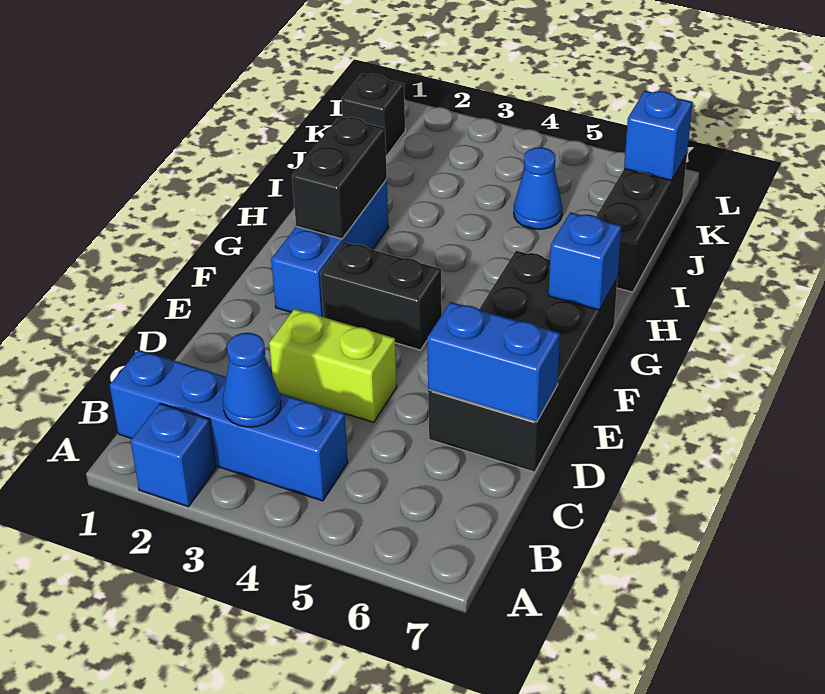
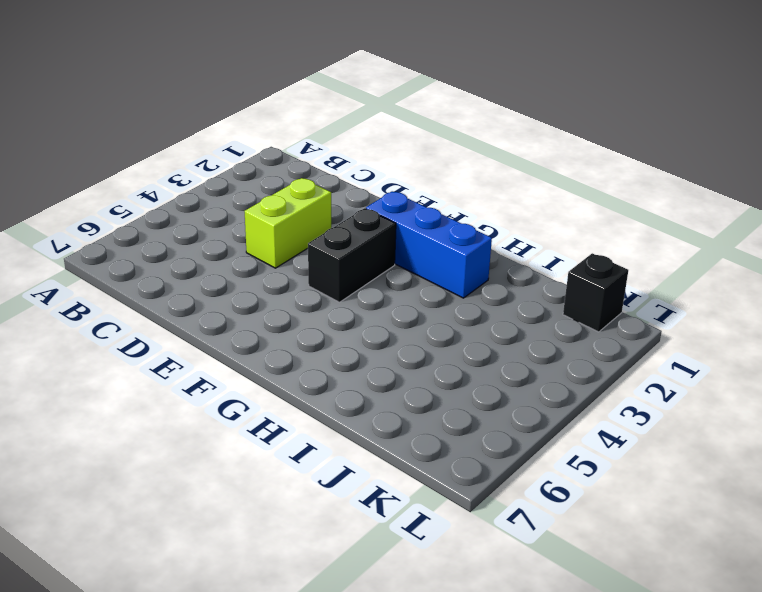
none -> blue brick A2 level 1
none -> blue brick B1:B4 level 1
none -> black brick D6:G7 level 1

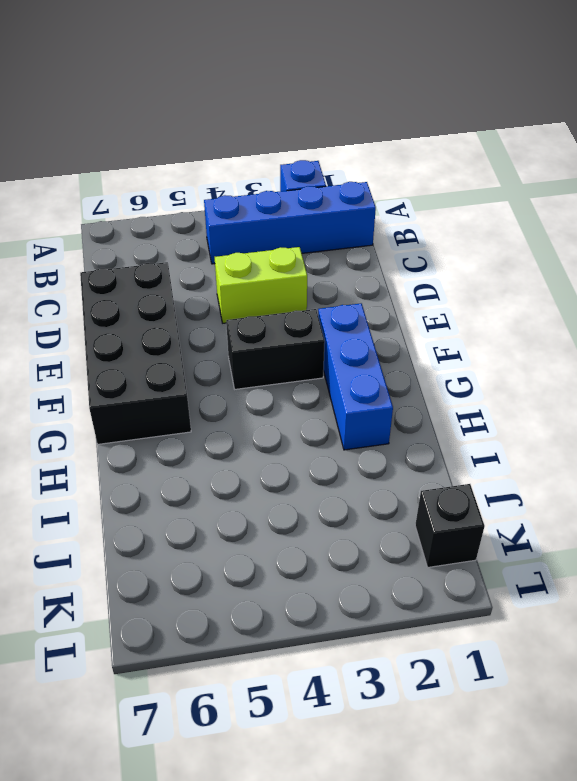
none -> black brick I7:K7 level 1
none -> blue cone J5 level 1
none -> blue cone B3 level 2

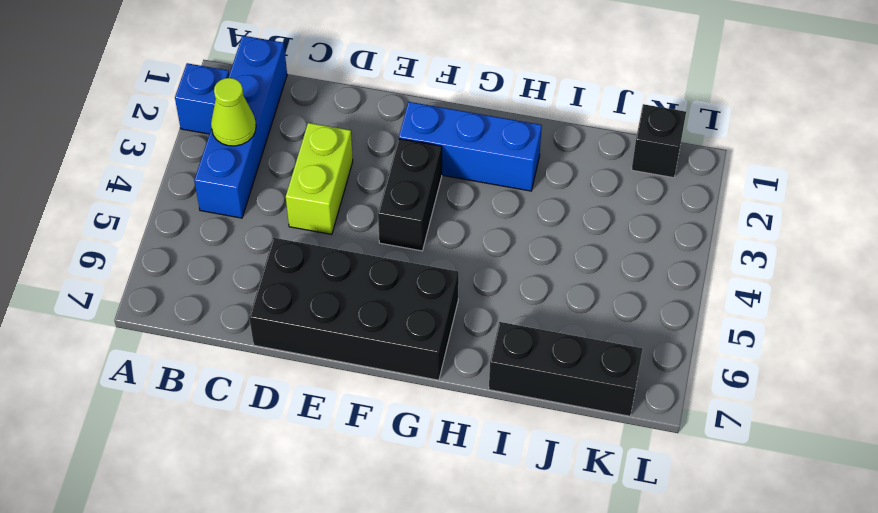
lime cone B3 level 2 -> blue cone B3 level 2
none -> blue cone J5 level 1
none -> blue brick D6:D7 level 2
none -> black brick G2:H2 level 2

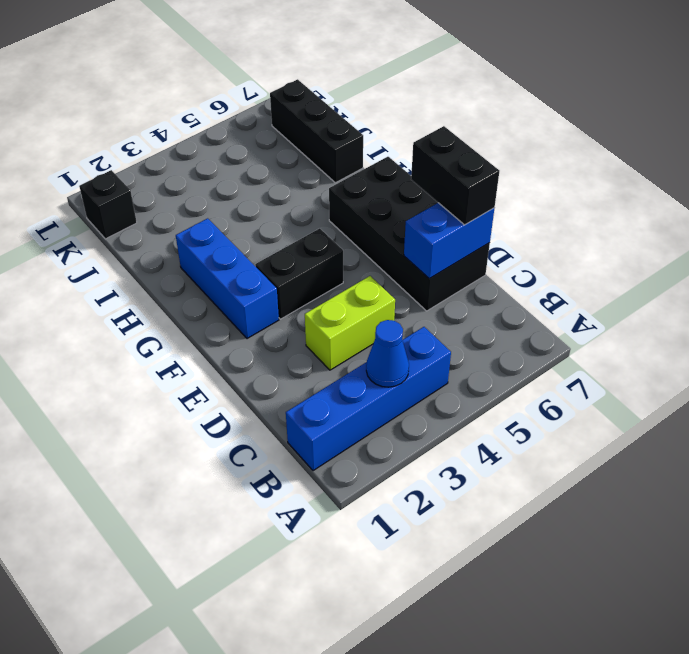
black brick D7:E7 level 3 -> black brick G2:H2 level 2
none -> blue brick A2 level 1
none -> blue cone J5 level 1
none -> blue brick G7 level 2

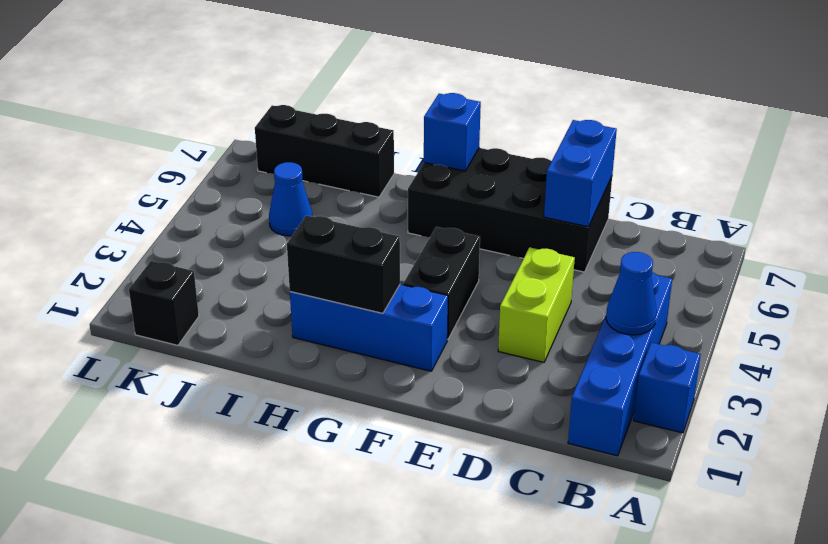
none -> blue brick K7 level 2

